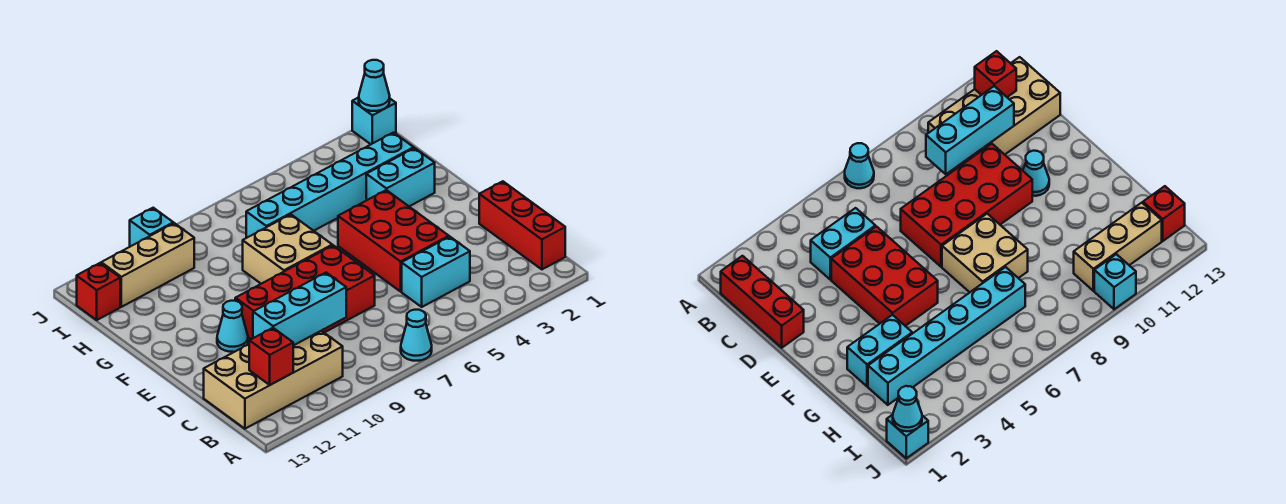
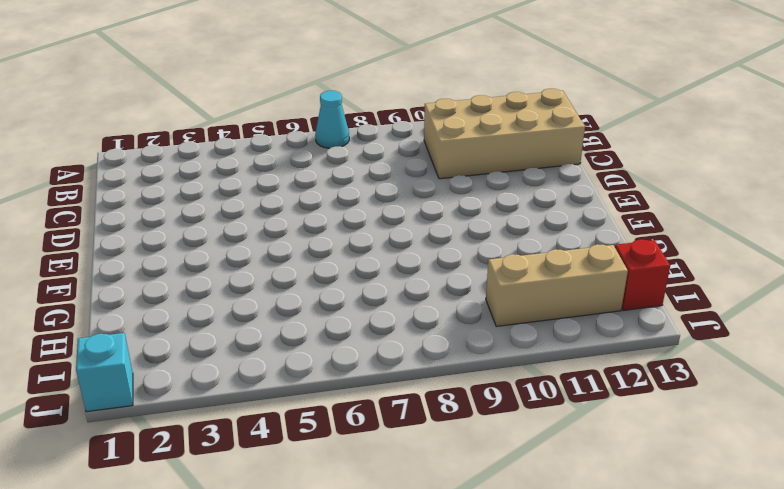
none -> red brick B1:D1 level 1
none -> cyan brick C4:C5 level 1
none -> red brick D4:F5 level 1

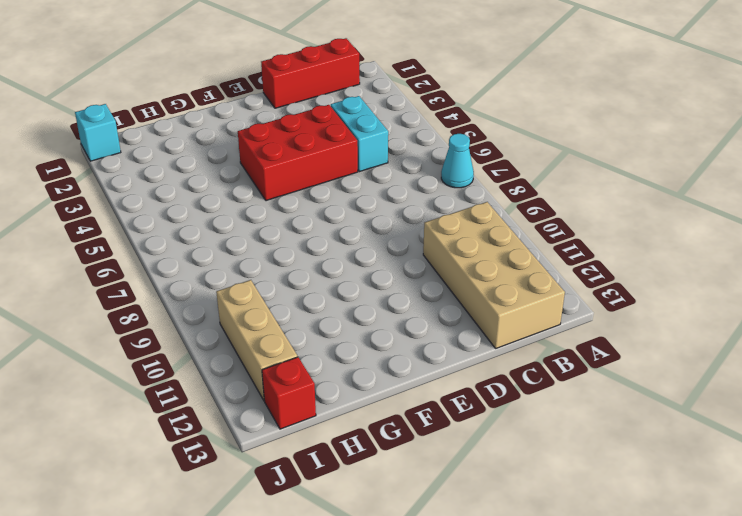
none -> red brick D7:E10 level 1
none -> cyan cone E11 level 1
none -> tan brick F7:G8 level 1

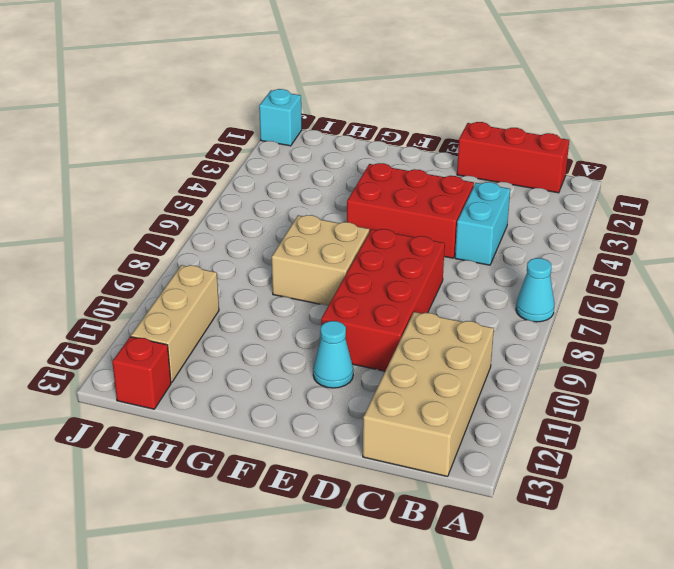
none -> cyan brick G2:G3 level 1
none -> cyan brick H2:H7 level 1
none -> cyan brick J10 level 1

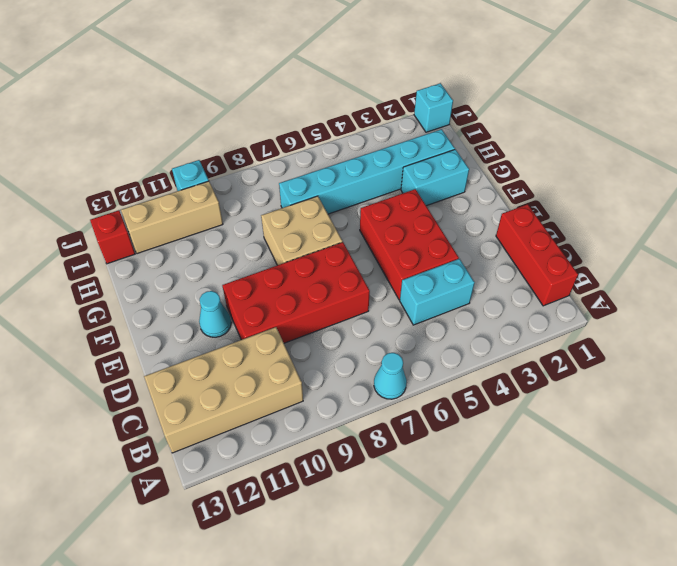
none -> red brick B12 level 2
none -> cyan brick C9:C11 level 2
none -> cyan cone J1 level 2

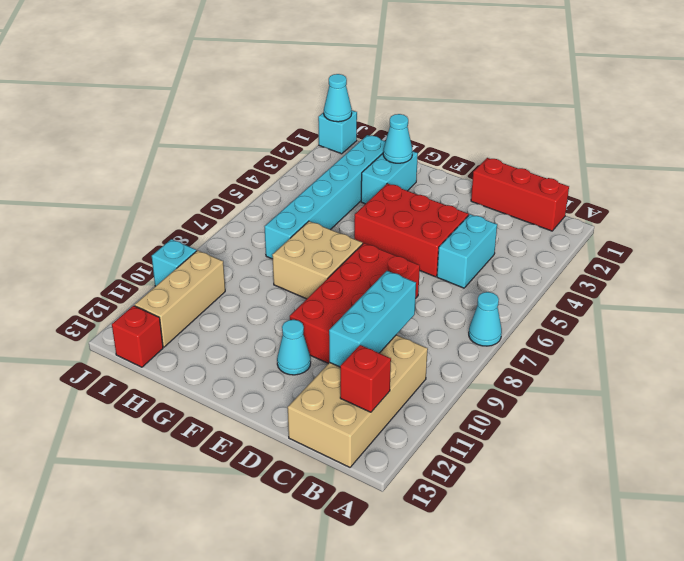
cyan cone G2 level 2 -> none

